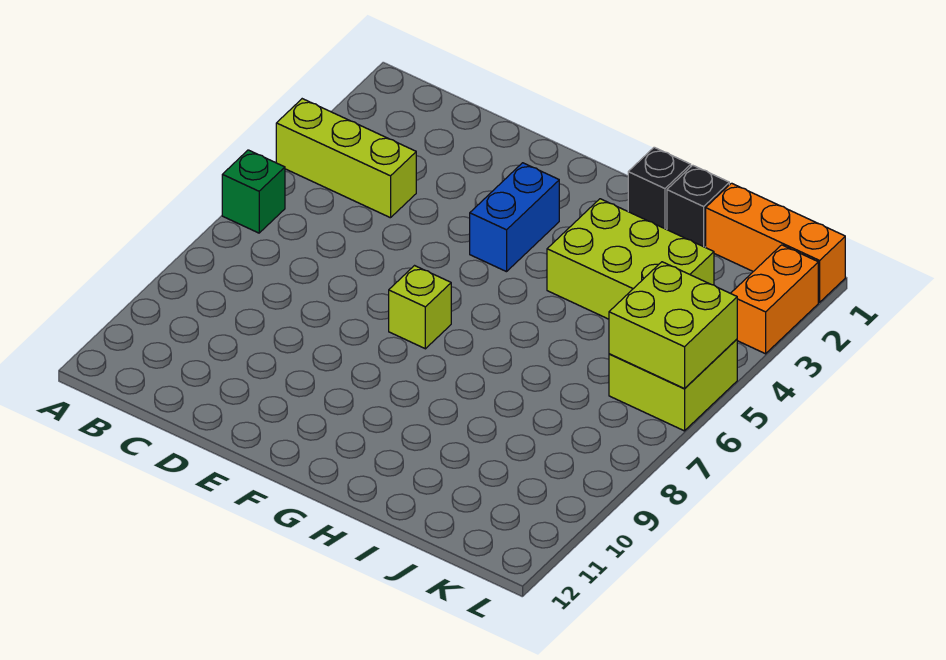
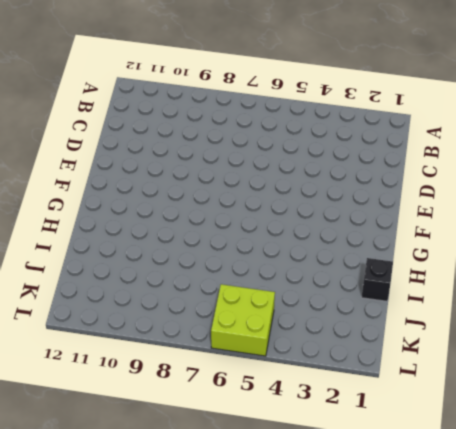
none -> lime brick A4:C4 level 1
none -> green brick A6 level 1

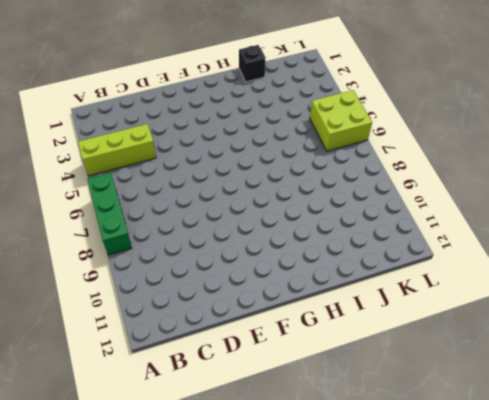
green brick A6:A8 level 1 -> green brick A6 level 1
none -> blue brick F3:F4 level 1
none -> lime brick F7 level 1

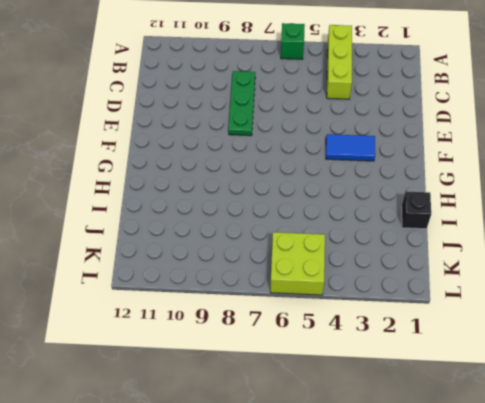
green plate C8:E8 level 1 -> none
blue tile F3:F4 level 1 -> blue brick F3:F4 level 1
none -> lime brick F7 level 1
none -> black brick H1 level 1

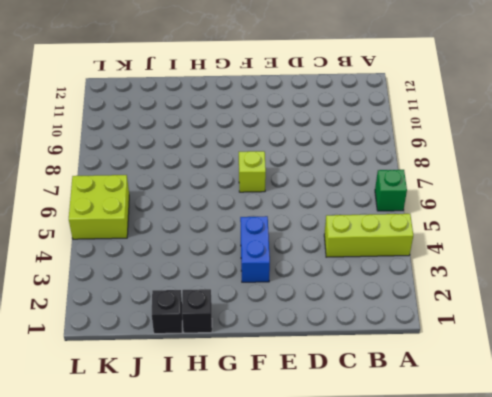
none -> lime brick H3:J4 level 1
none -> orange brick J1:L1 level 1

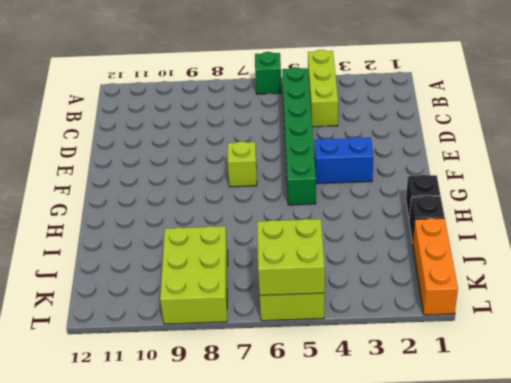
green brick B5:G5 level 1 -> none
lime brick J8:L9 level 1 -> lime brick H3:J4 level 1
none -> orange brick L2:L3 level 1

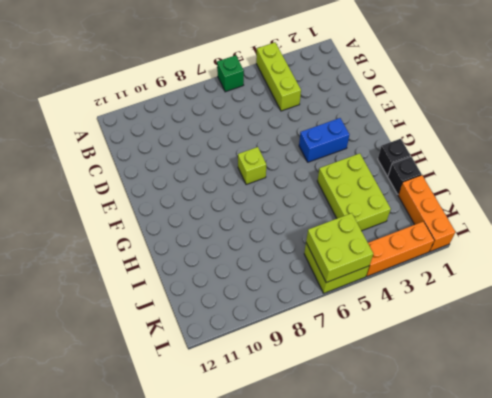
orange brick L2:L4 level 1 -> orange brick L2:L3 level 1

